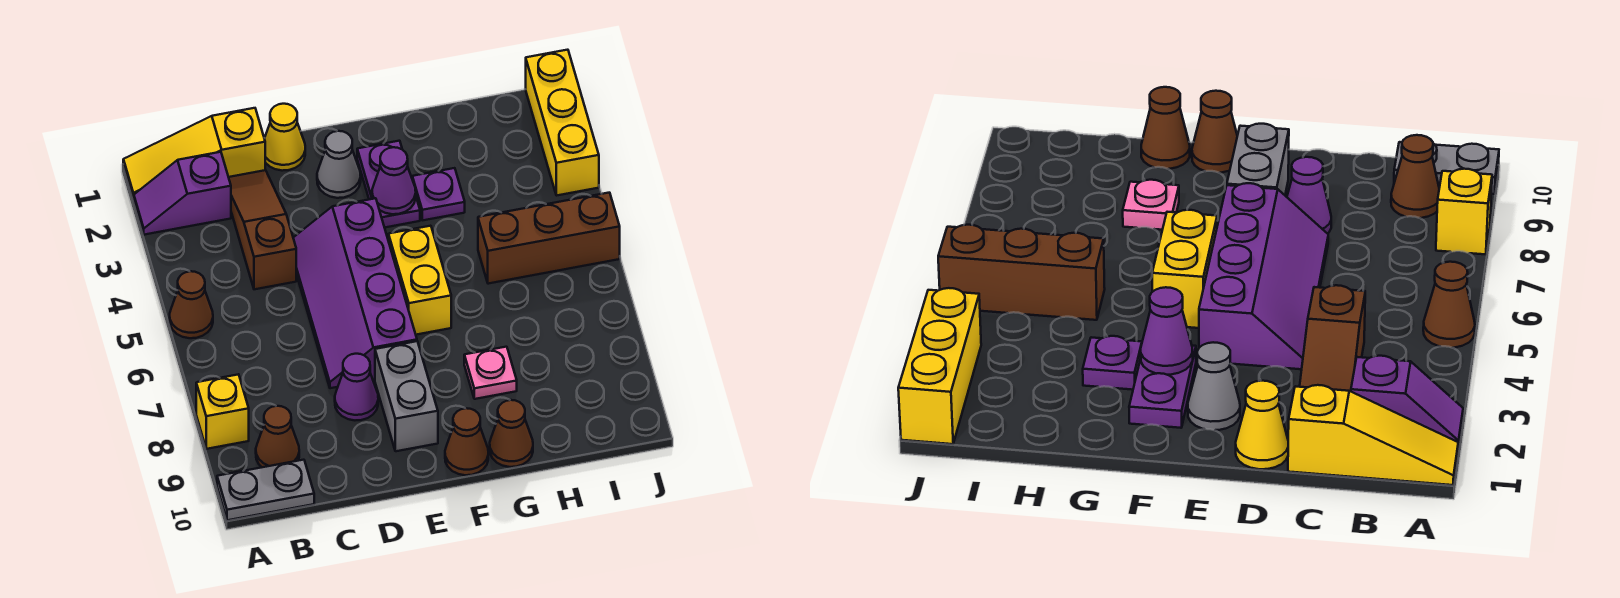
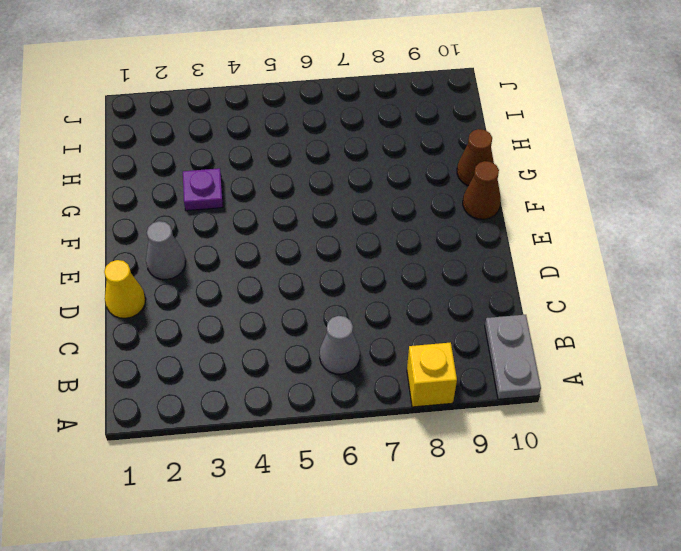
grey cone B6 level 1 -> none
none -> yellow slope A1:C1 level 1 top C
none -> purple slope A2:B2 level 1 top B
none -> brown cone A5 level 1

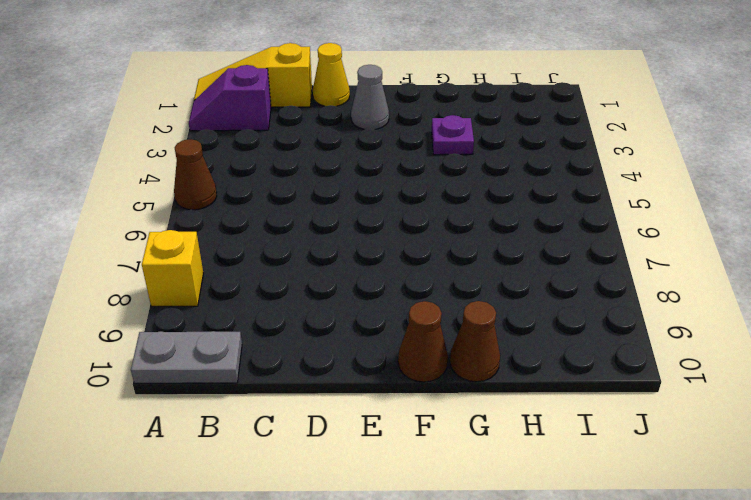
none -> brown cone B9 level 1
none -> brown slope C2:C4 level 1 top 4
none -> purple slope D4:E7 level 1 top E

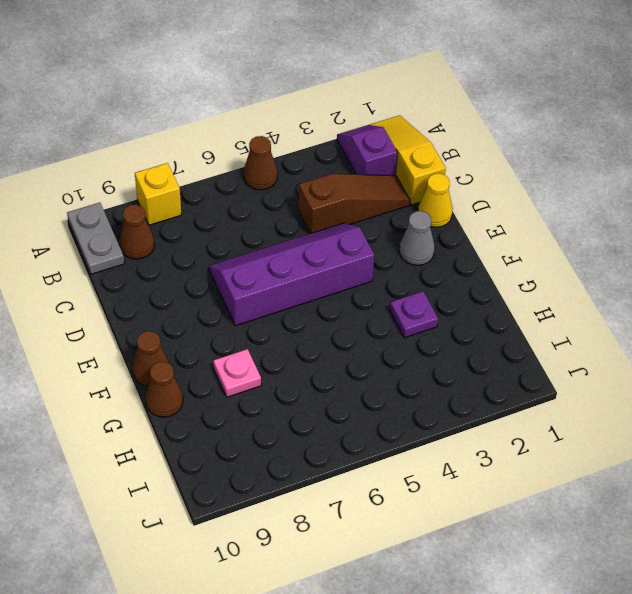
none -> purple cone D8 level 1
none -> grey brick E8:E9 level 1
none -> purple plate F2:F3 level 1

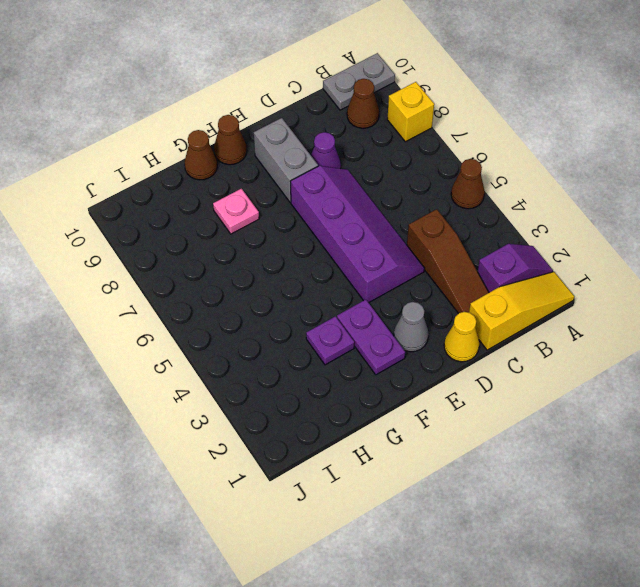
none -> yellow brick F5:F6 level 1
none -> brown brick H5:J5 level 1
none -> yellow brick J1:J3 level 1

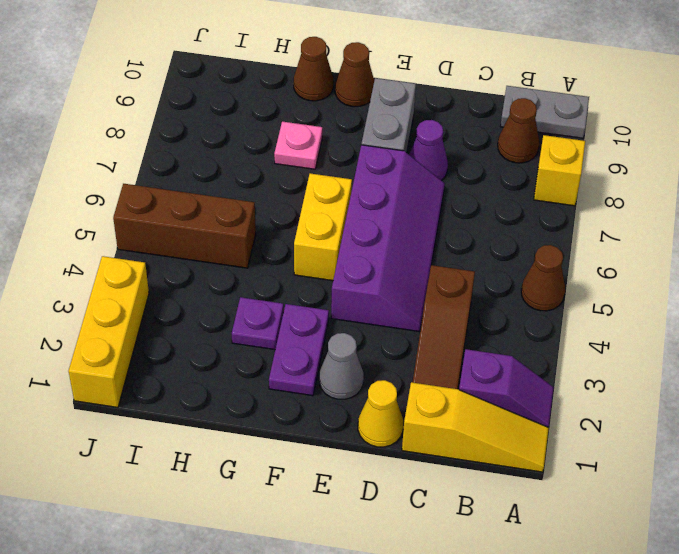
none -> purple cone F3 level 2

